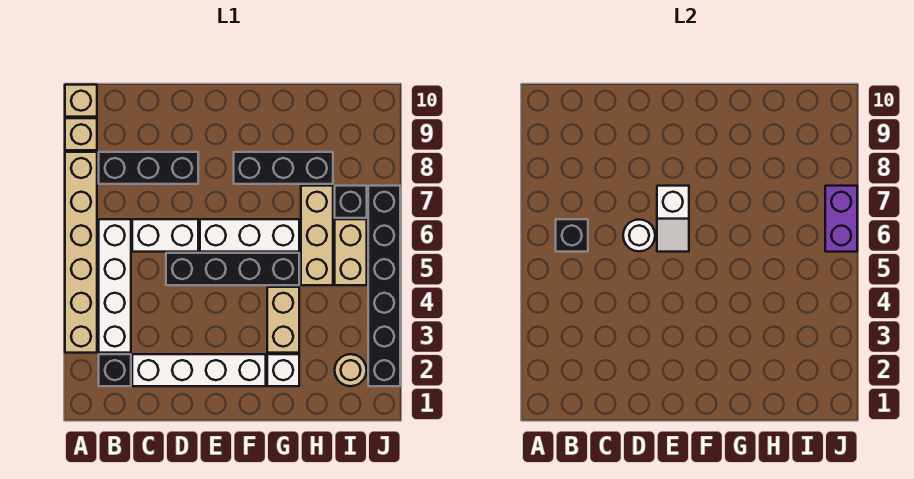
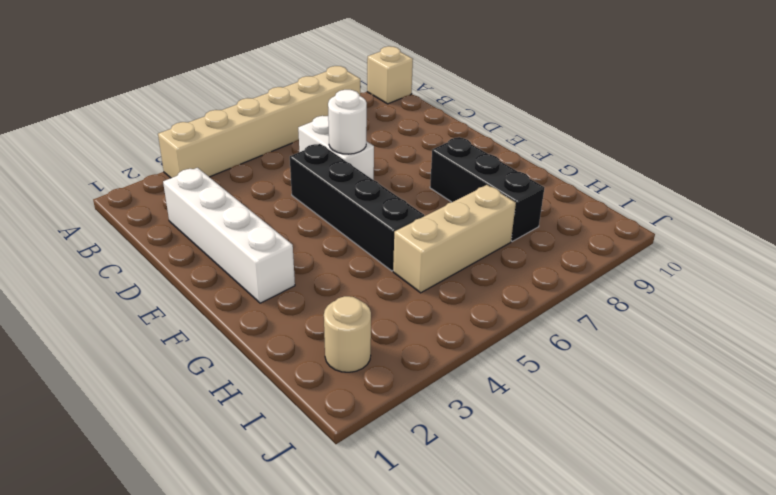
none -> tan brick A9 level 1
none -> black brick B2 level 1
none -> white brick B3:B6 level 1

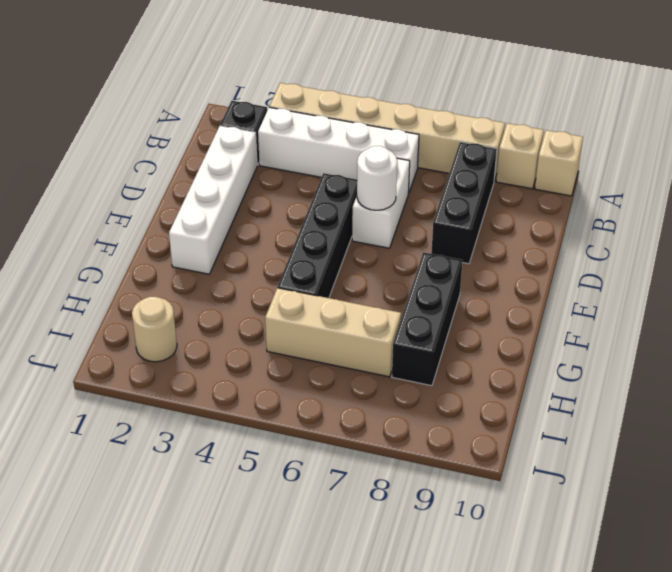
none -> white brick E6:G6 level 1
none -> white brick G2 level 1
none -> tan brick G3:G4 level 1

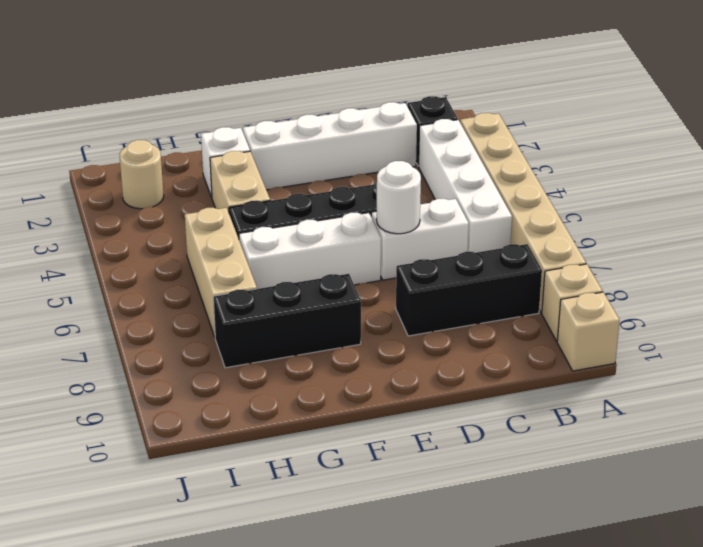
none -> tan brick I5:I6 level 1
none -> black brick I7 level 1
none -> black brick J2:J7 level 1

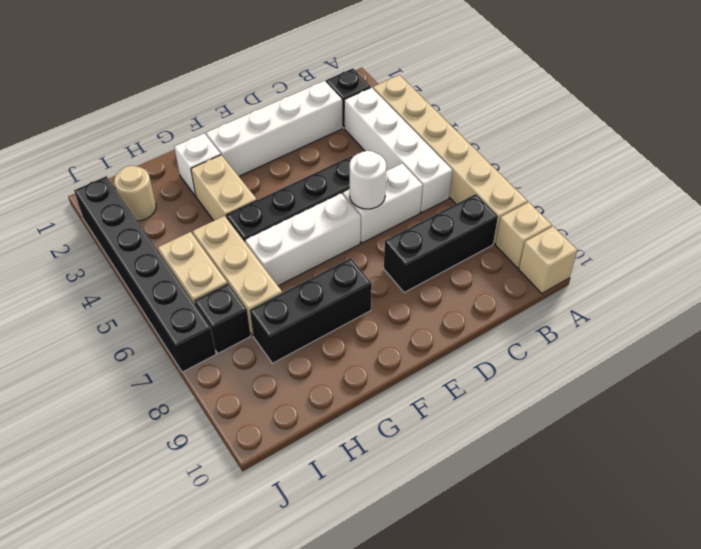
none -> black brick B6 level 2
none -> white slope E6:E7 level 2 top 7
none -> purple brick J6:J7 level 2

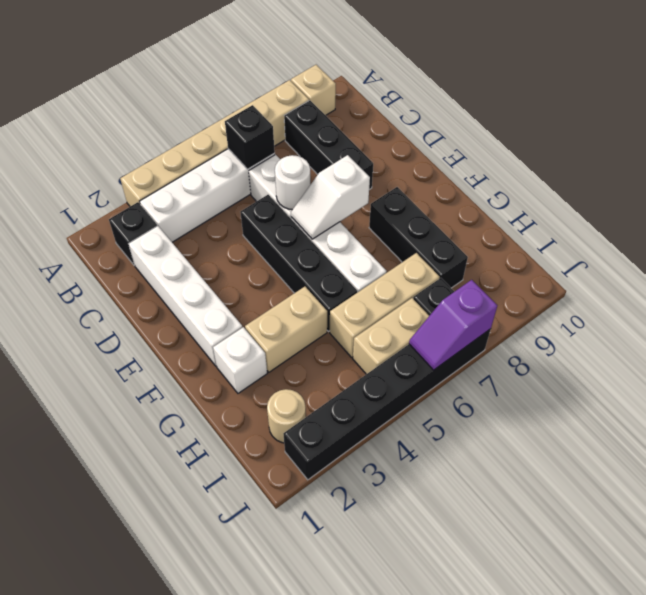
purple slope J6:J7 level 2 top 7 -> purple brick J6:J7 level 2
none -> tan brick A10 level 1

